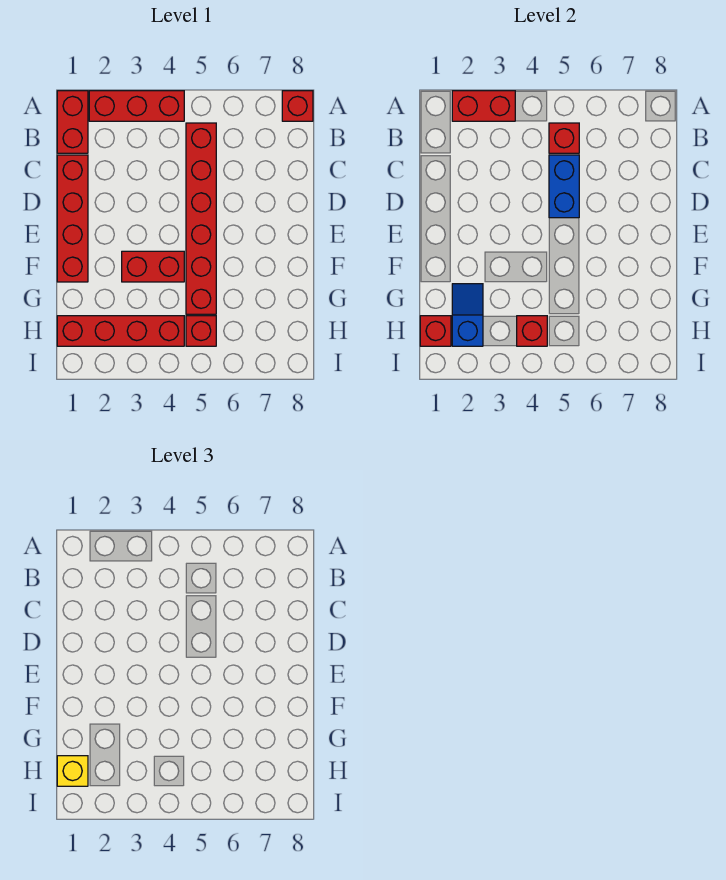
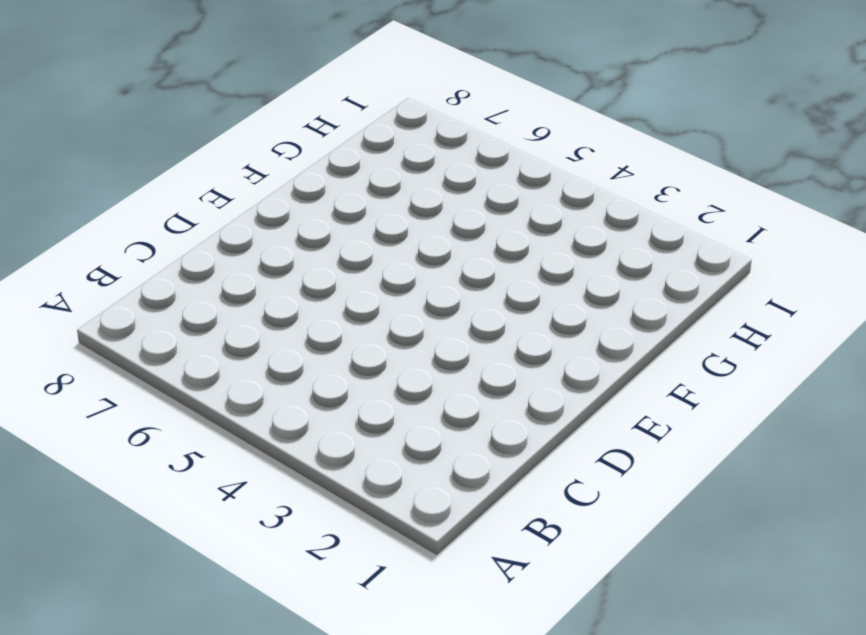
none -> red brick A1:B1 level 1
none -> red brick A2:A4 level 1
none -> red brick A8 level 1

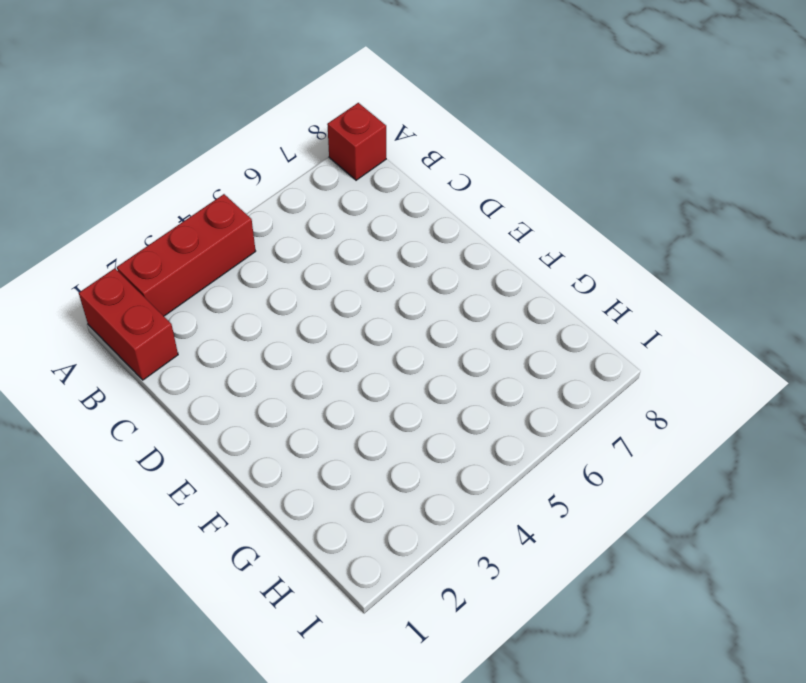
none -> red brick B5:G5 level 1
none -> red brick C1:F1 level 1
none -> red brick F3:F4 level 1

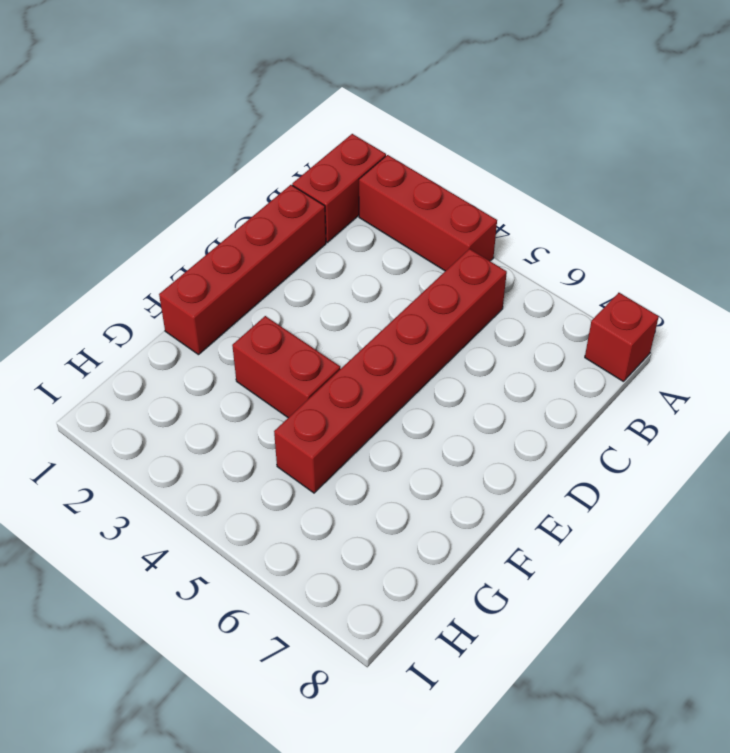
none -> red brick H1:H4 level 1
none -> red brick H5 level 1
none -> red brick A2:A3 level 2

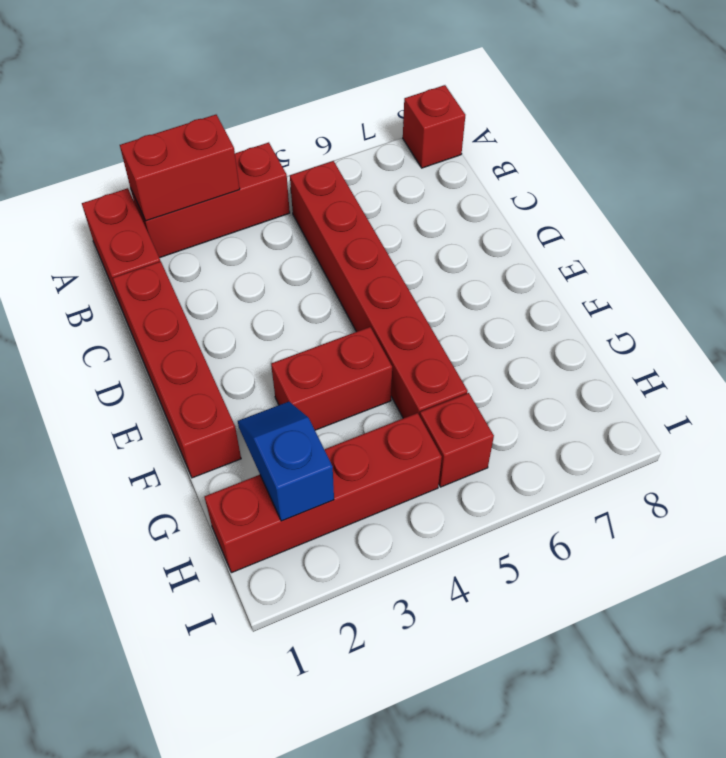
none -> red brick B5 level 2
none -> blue brick C5:D5 level 2
none -> red brick H1 level 2

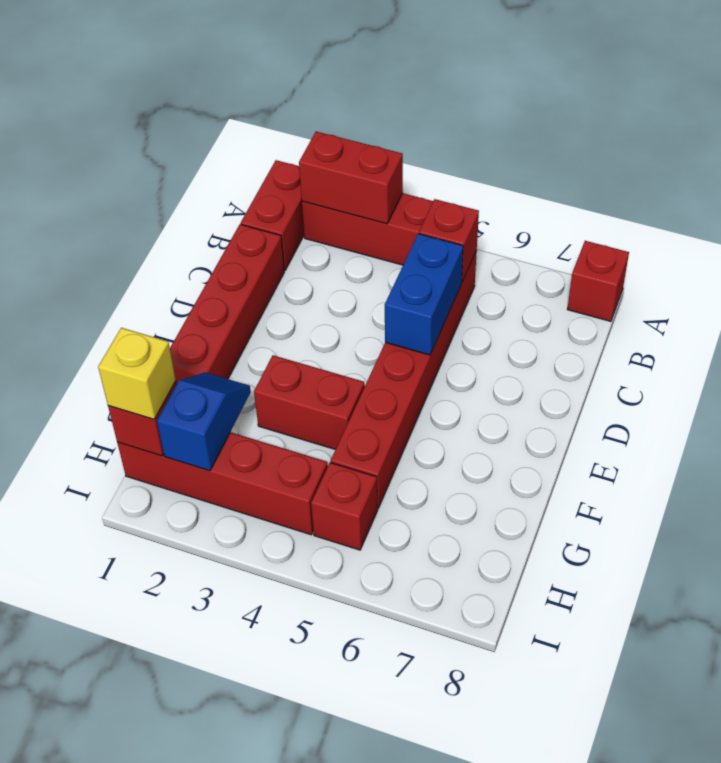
none -> red brick H4 level 2

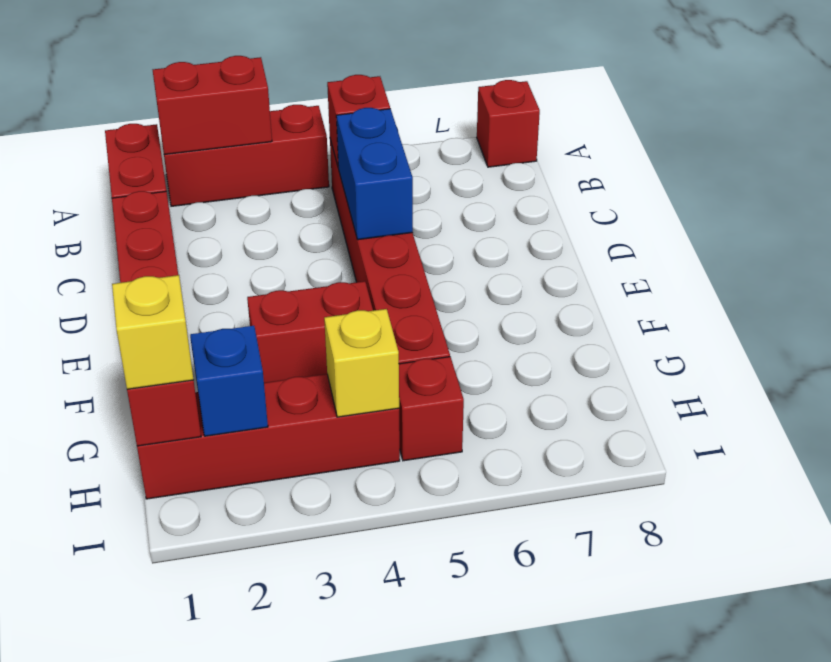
yellow brick H4 level 2 -> red brick H4 level 2

